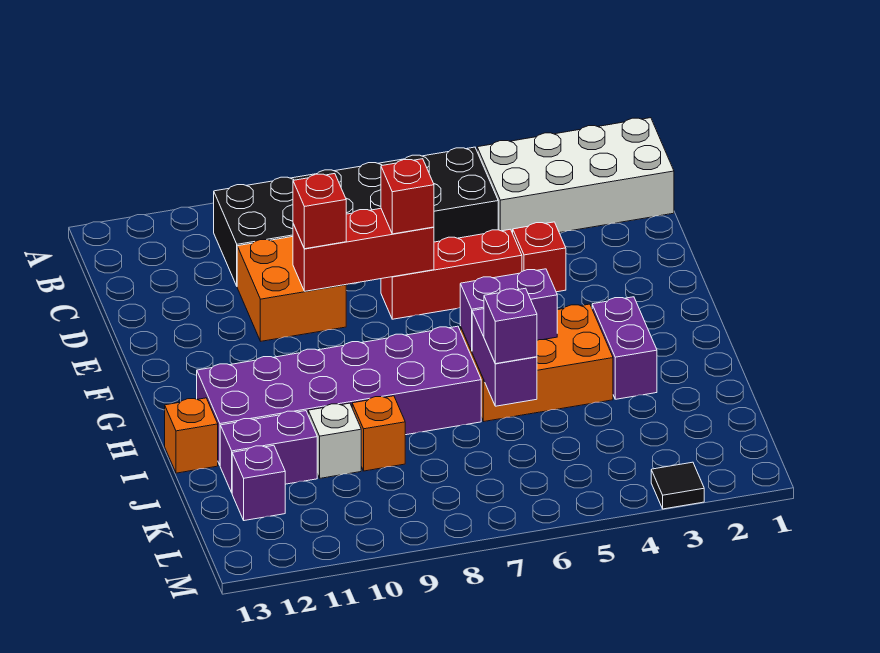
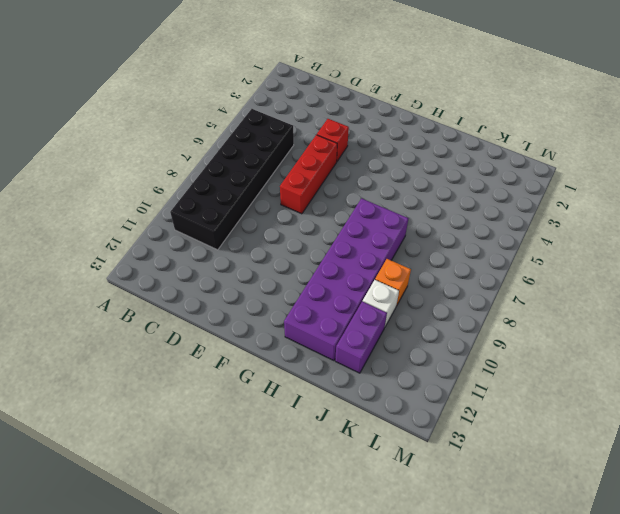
none -> white brick B1:C4 level 1
none -> orange brick D9:E10 level 1
none -> purple brick H3:I3 level 1

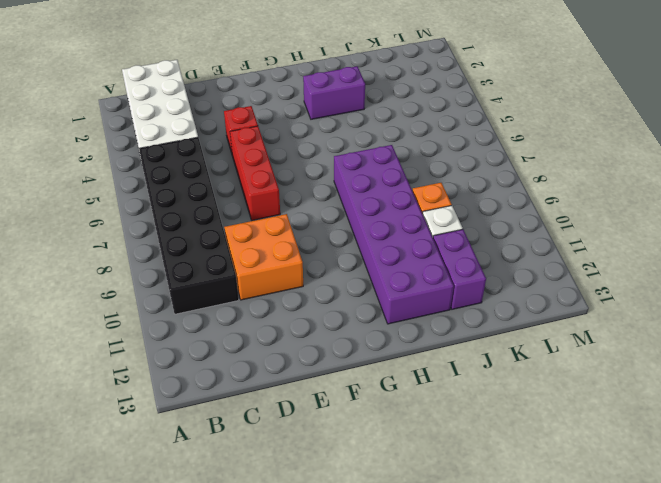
none -> orange brick H4:I6 level 1
none -> orange brick I13 level 1
none -> purple brick K12 level 1

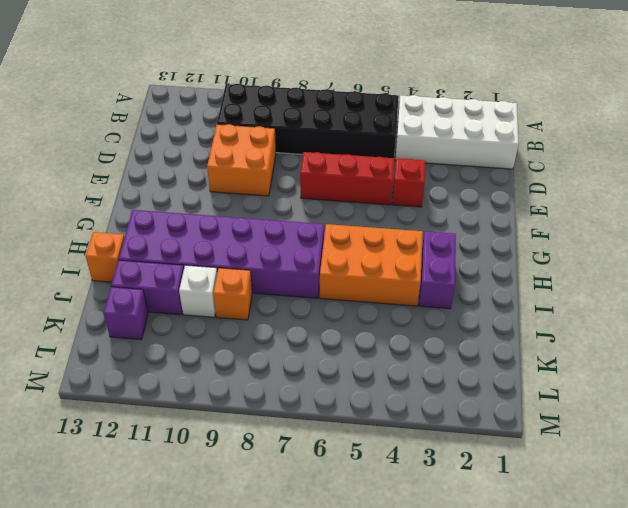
none -> black tile M3 level 1
none -> red brick E7:E9 level 2
none -> purple brick H5:H6 level 2

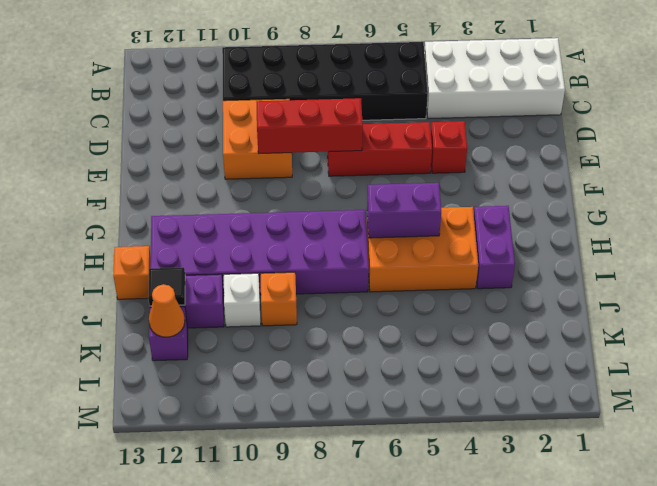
black tile J12 level 2 -> black tile M3 level 1
orange cone K12 level 2 -> none
none -> purple brick I6:J6 level 2
none -> red brick E7 level 3
none -> red brick E9 level 3

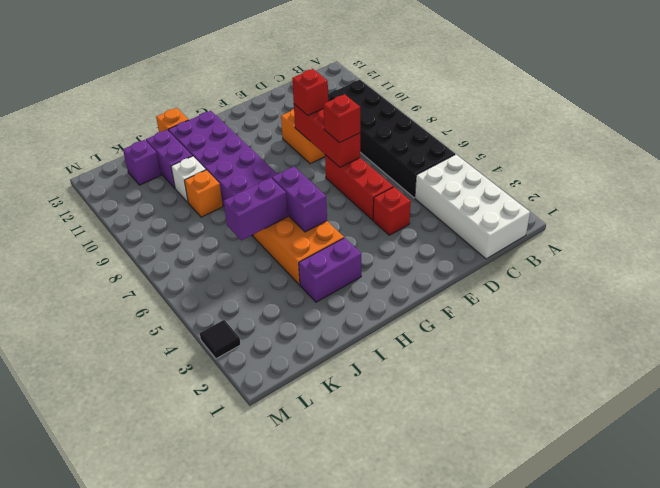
none -> purple brick J6 level 3

